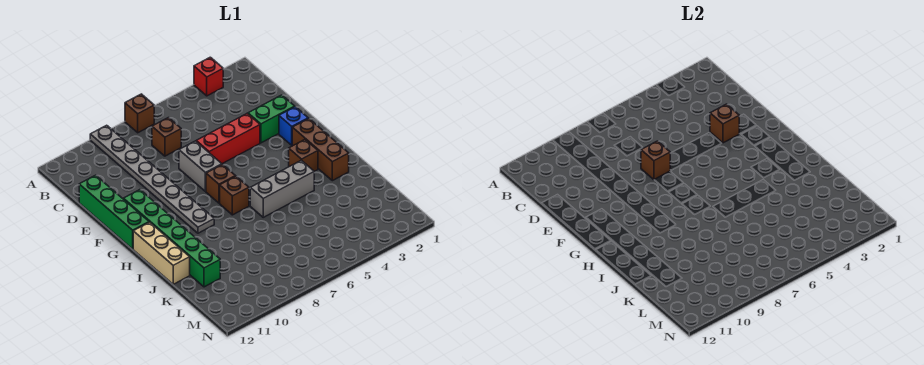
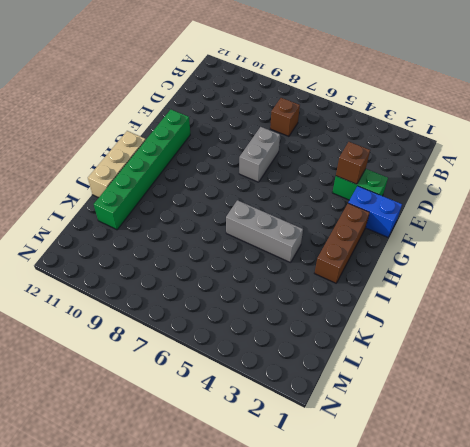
blue brick F1:F2 level 1 -> blue brick F2 level 1
none -> red brick A3 level 1
none -> brown brick A7 level 1
none -> grey plate A9:H9 level 1

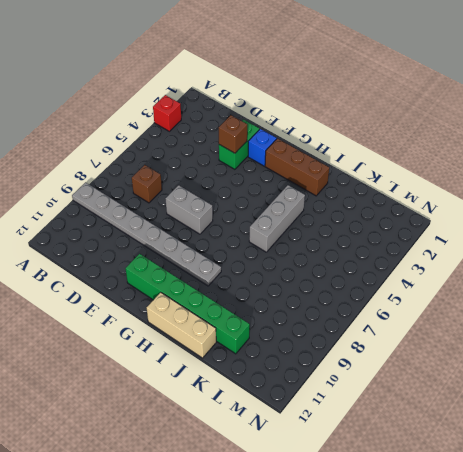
none -> brown brick A7 level 1
none -> green brick D12:G12 level 1
none -> red brick E4:E6 level 1

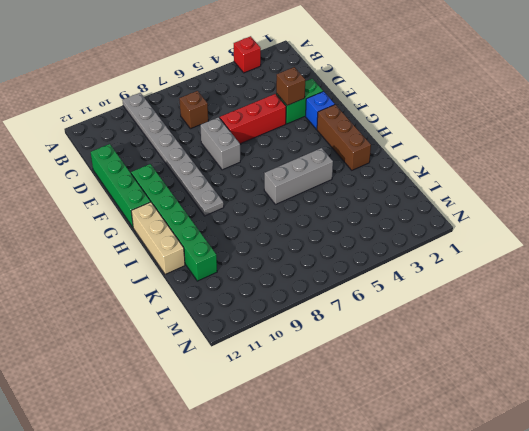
none -> brown brick A7 level 1
none -> brown brick G7 level 1
none -> brown brick H3 level 1

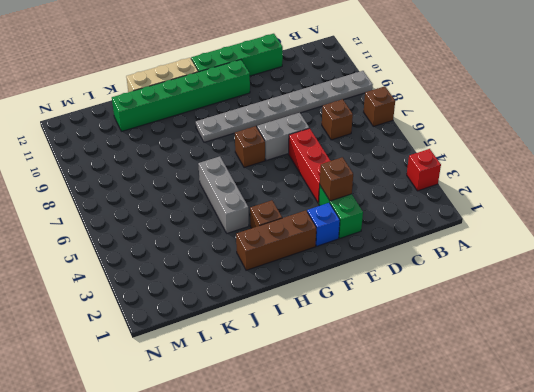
none -> brown brick H7 level 1
none -> brown brick E7 level 2

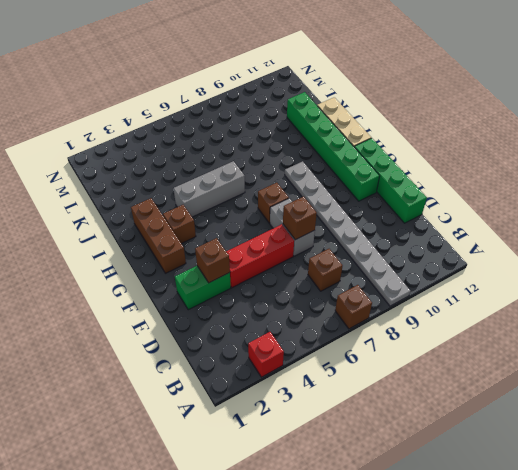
none -> blue brick F2 level 1
none -> brown brick H7 level 1

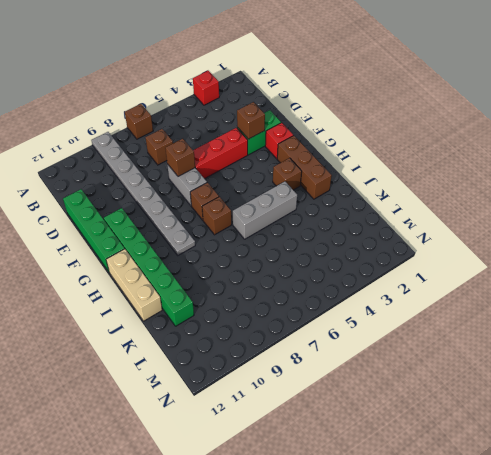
red brick F2 level 1 -> blue brick F2 level 1

